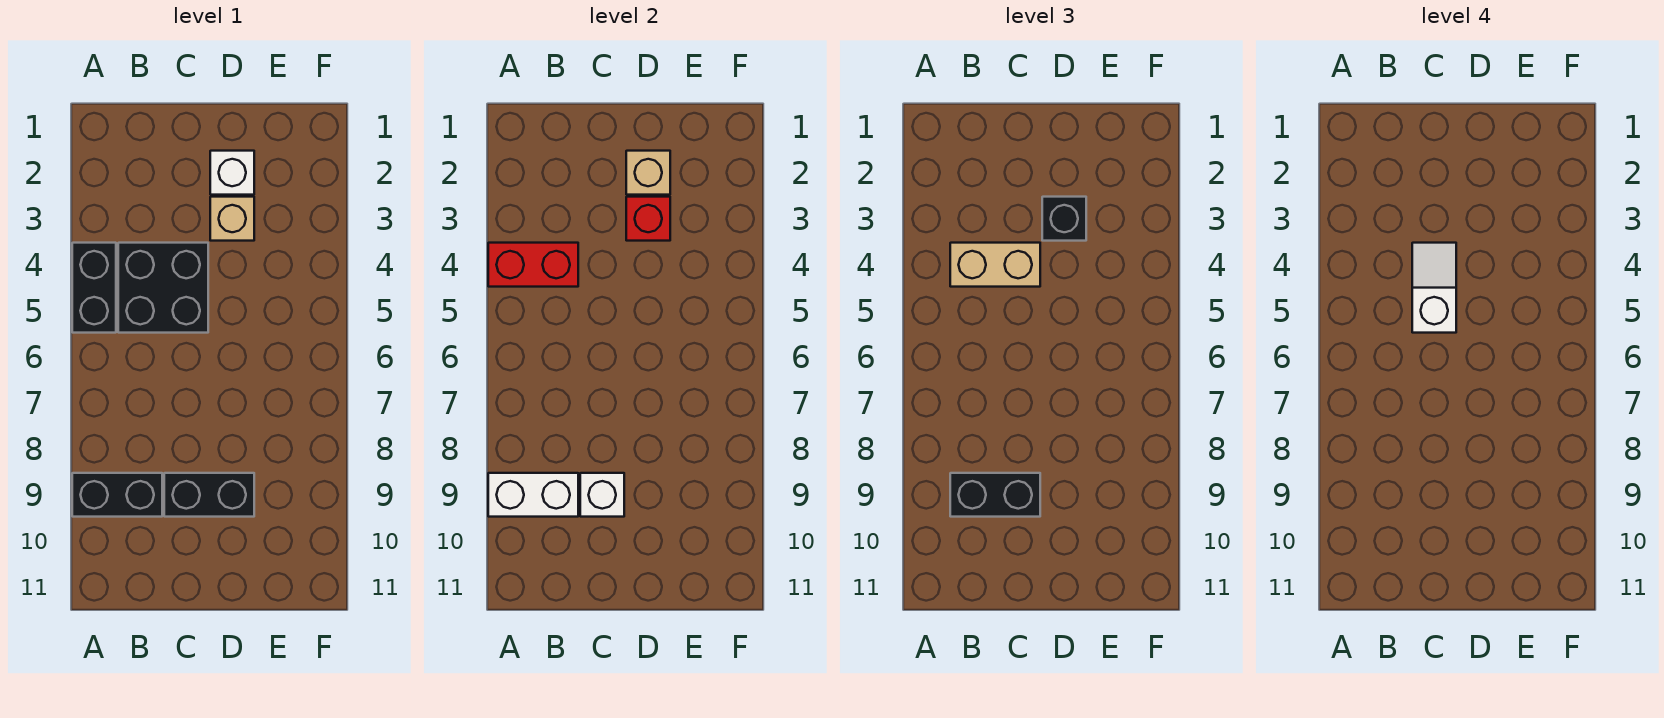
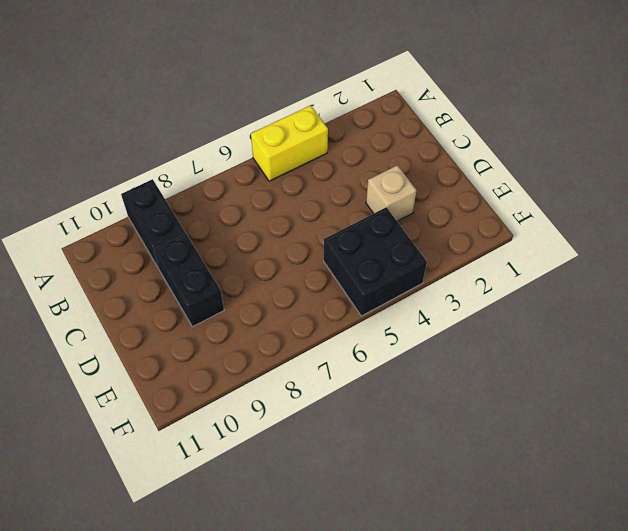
yellow brick A4:A5 level 1 -> black brick A4:A5 level 1
black brick E4:F5 level 1 -> black brick B4:C5 level 1
none -> white brick D2 level 1
none -> red brick A4:B4 level 2
none -> white brick A9:B9 level 2

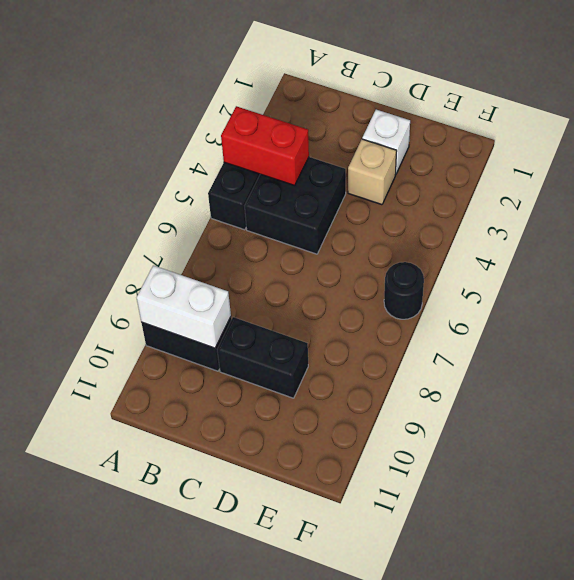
black round brick F6 level 1 -> none
none -> white brick C9 level 2
none -> tan brick D2 level 2
none -> red brick D3 level 2

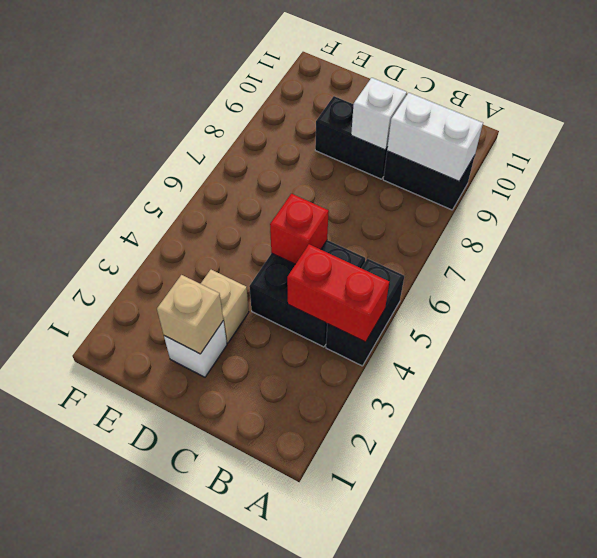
red brick C5 level 2 -> red brick D3 level 2
none -> tan brick B4:C4 level 3
none -> black brick B9:C9 level 3
none -> black brick D3 level 3

